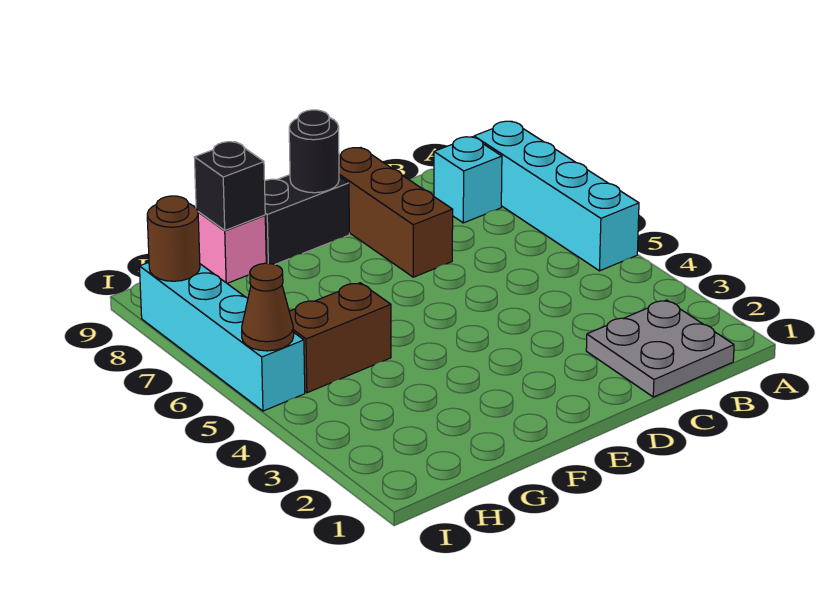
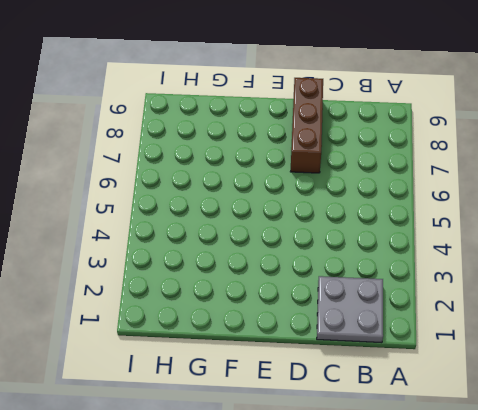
none -> cyan brick A5:A8 level 1
none -> cyan brick B8 level 1
none -> black brick E9:F9 level 1

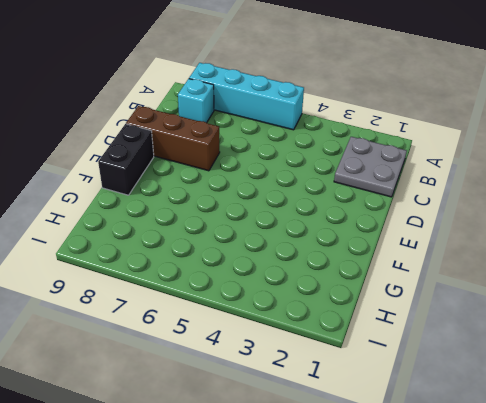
none -> brown brick G5:H5 level 1
none -> pink brick G9 level 1
none -> cyan brick I5:I8 level 1

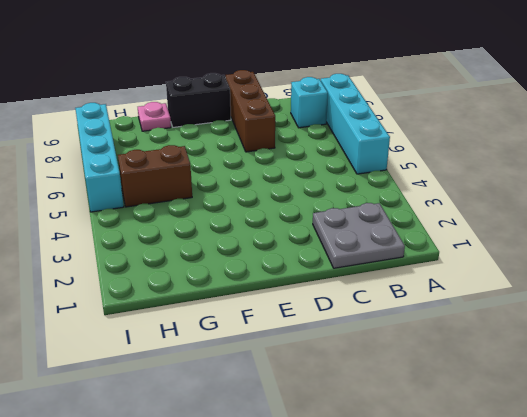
pink plate G9 level 1 -> pink brick G9 level 1
none -> black round brick E9 level 2
none -> black brick G9 level 2
none -> brown cone I5 level 2

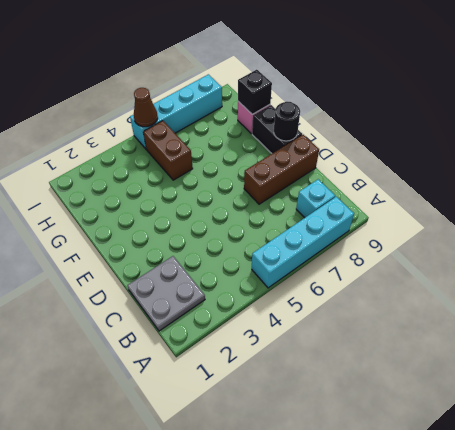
none -> brown round brick I8 level 2

